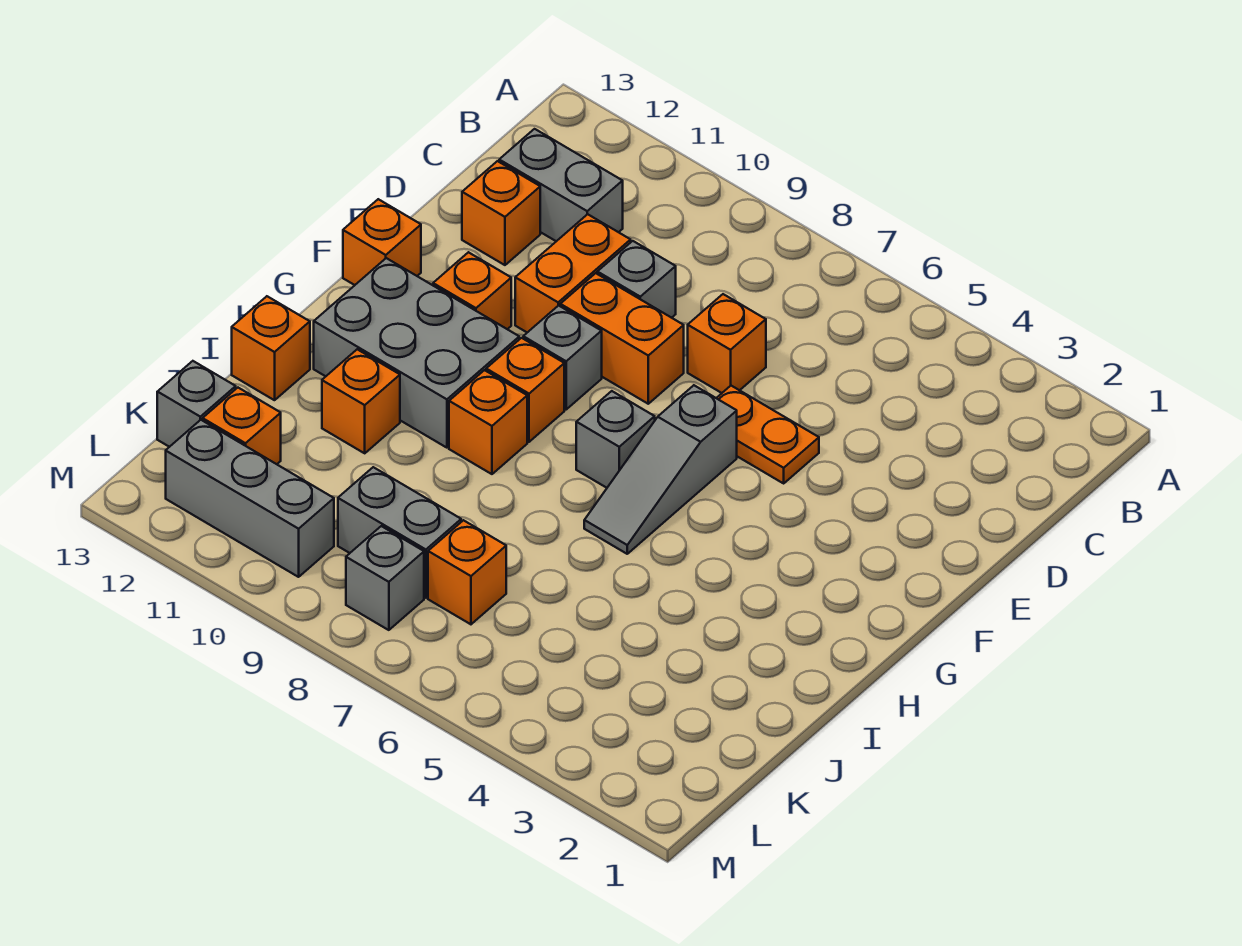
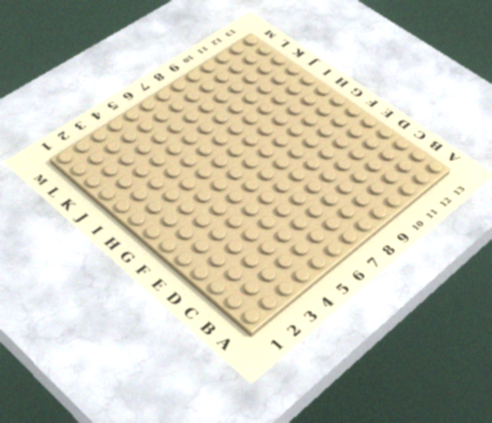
none -> grey brick C11:C12 level 1
none -> orange brick D7 level 1
none -> grey brick D9 level 1

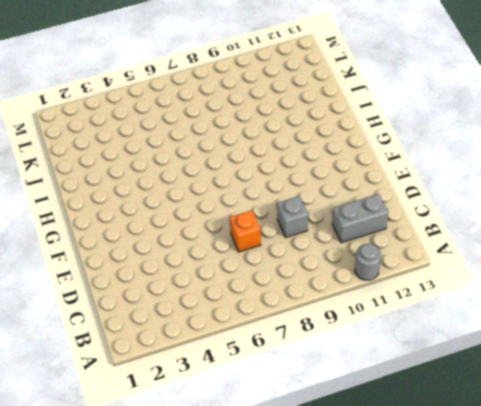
grey round brick A11 level 1 -> none
none -> orange brick D10:E10 level 1
none -> orange brick D12 level 1
none -> orange plate E5:E6 level 1

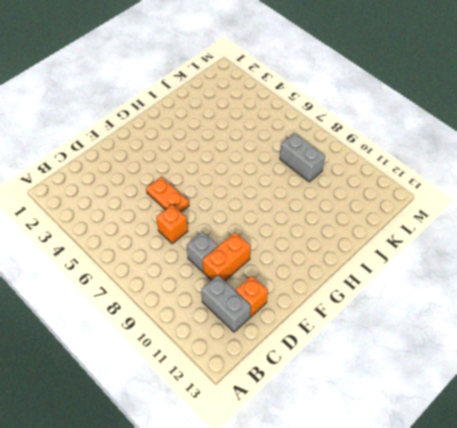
none -> orange brick E8:E9 level 1
none -> grey slope F6:H6 level 1 top F
none -> grey brick F9 level 1

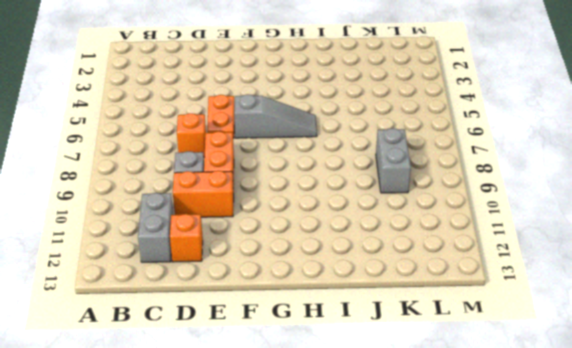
none -> grey brick F9 level 1
none -> orange brick F11 level 1
none -> orange brick F13 level 1

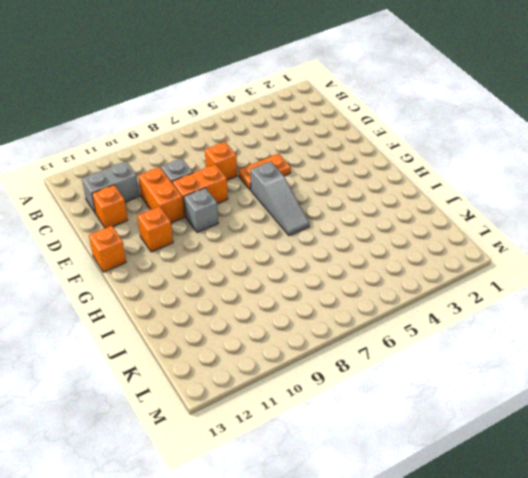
none -> grey brick G7 level 1
none -> orange brick G9 level 1
none -> grey brick G10:H12 level 1

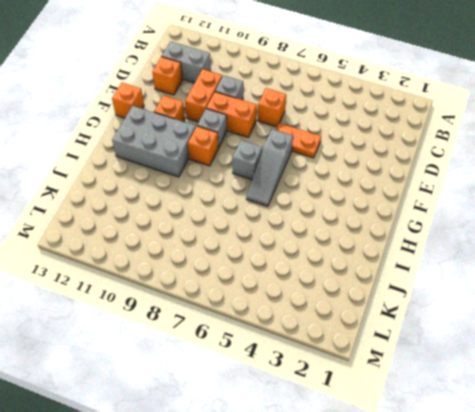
none -> orange brick H9 level 1
none -> orange brick I11 level 1
none -> orange brick I13 level 1

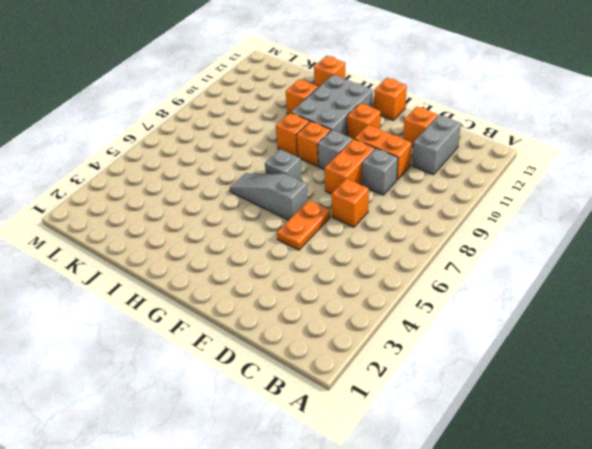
none -> orange brick K7 level 1
none -> grey brick K8:K9 level 1
none -> orange brick K12 level 1

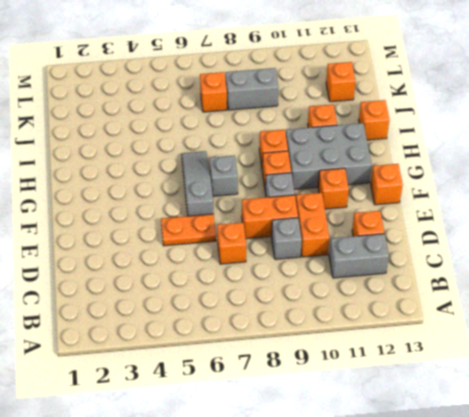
none -> grey brick K13 level 1
none -> grey brick L8 level 1
none -> grey brick L10:L12 level 1

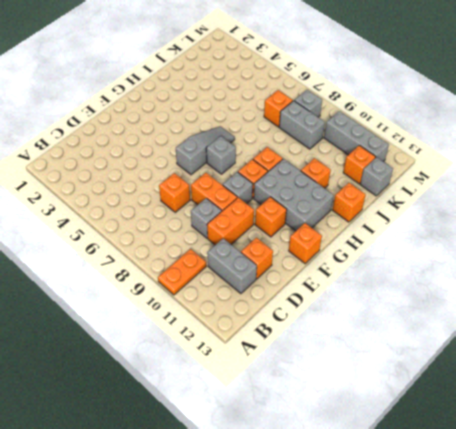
orange plate A10:B10 level 1 -> orange plate E5:E6 level 1

